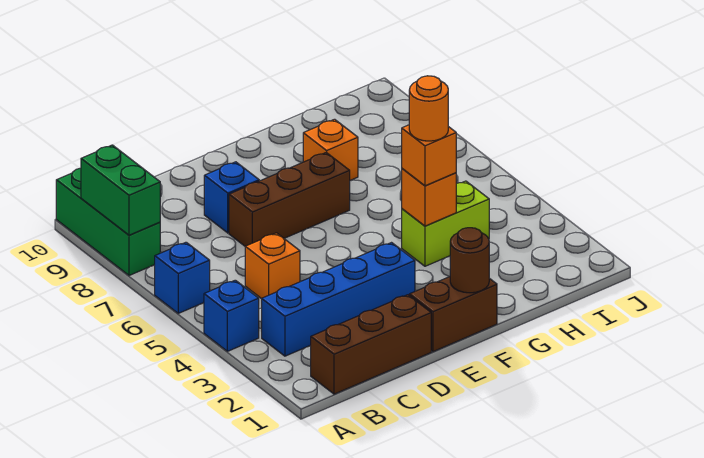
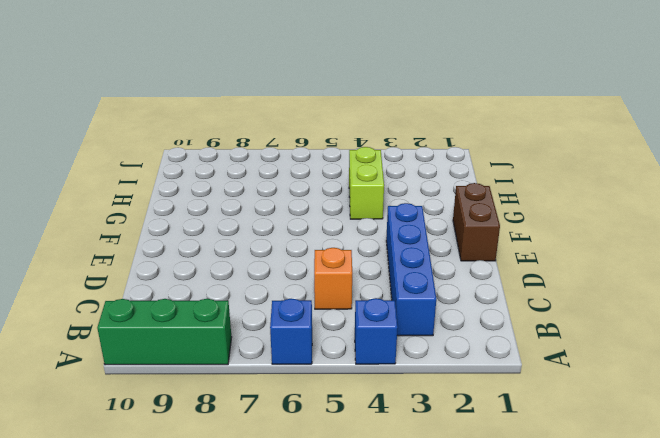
none -> brown brick B1:D1 level 1
none -> brown brick D7:F7 level 1
none -> blue brick D8 level 1

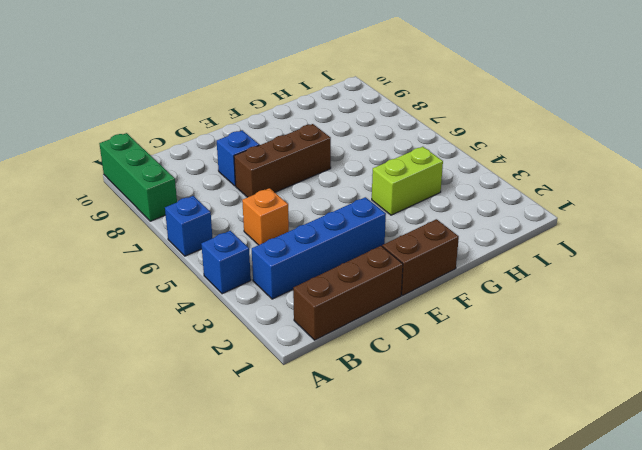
none -> orange brick G8 level 1
none -> green brick A8:A9 level 2
none -> brown round brick F1 level 2

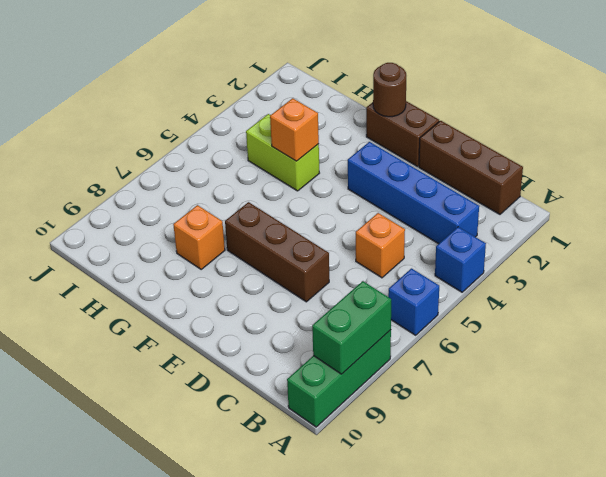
none -> blue brick D8 level 1
none -> orange brick G4 level 3
none -> orange round brick G4 level 4

